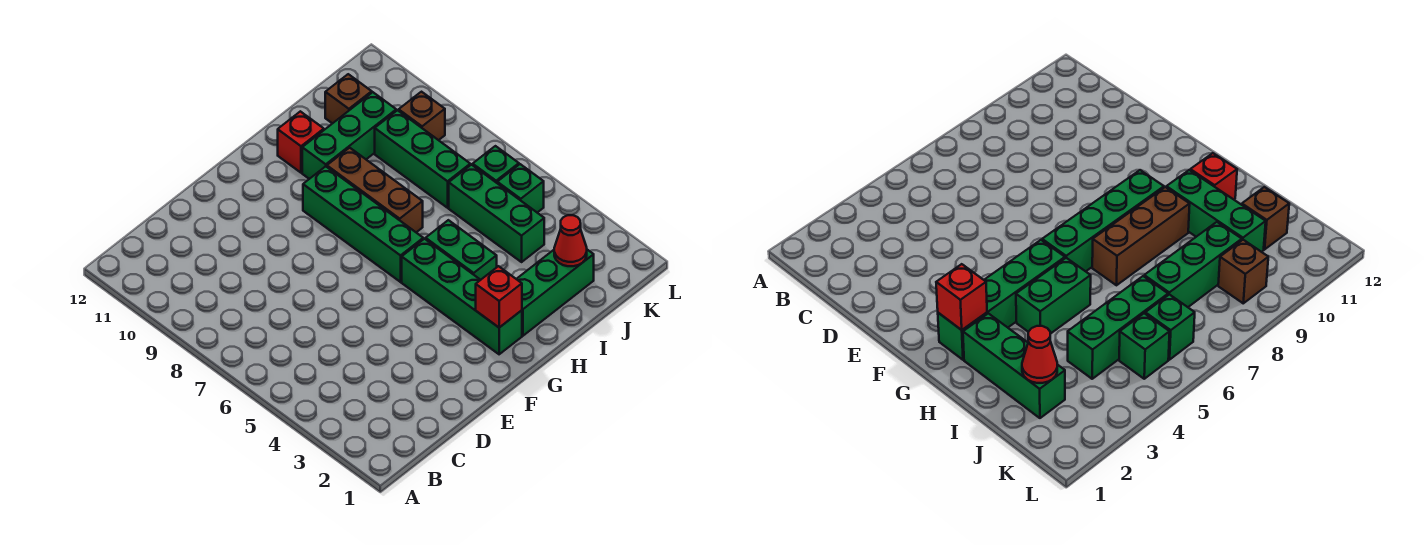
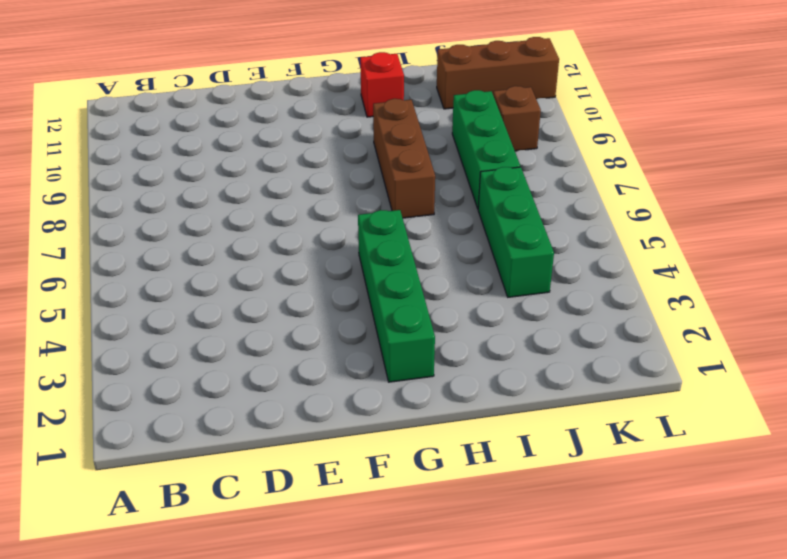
brown brick J11:L11 level 1 -> brown brick J11 level 1
none -> green brick G6:G9 level 1
none -> green brick H2:J2 level 1
none -> green brick H4:H5 level 1

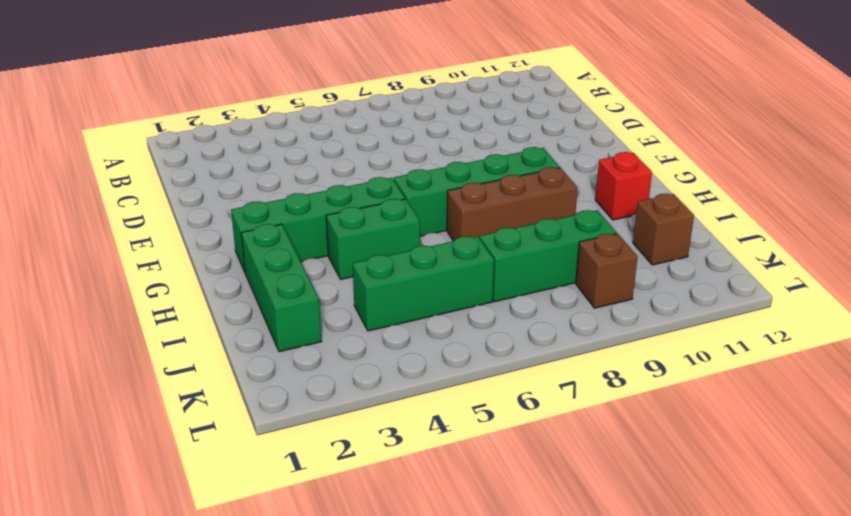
none -> green brick H10:J10 level 1
none -> green brick K5 level 1
none -> green brick K6 level 1

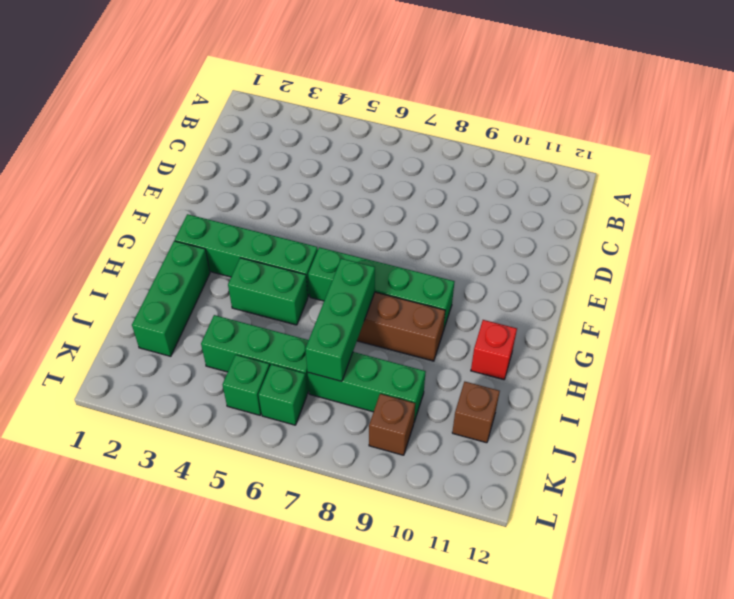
green brick H7:J7 level 2 -> green brick H10:J10 level 1
none -> red brick G2 level 2
none -> red cone J2 level 2

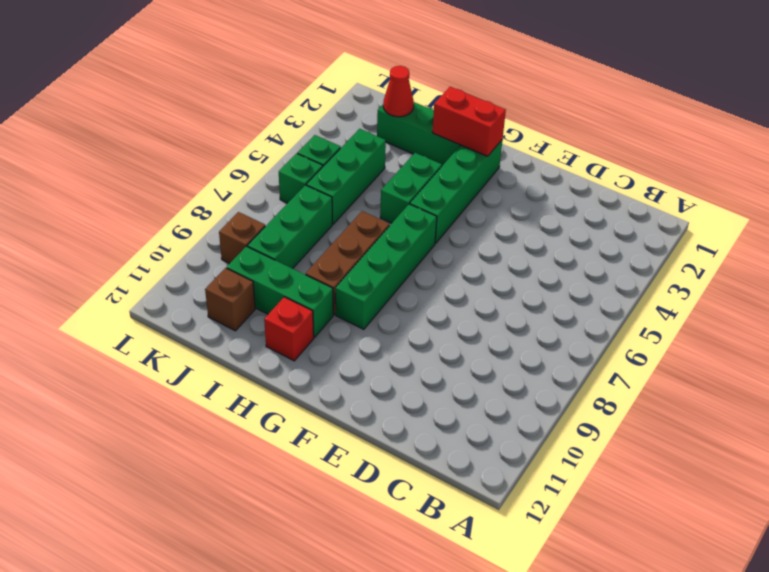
red brick G2:H2 level 2 -> red brick G2 level 2

